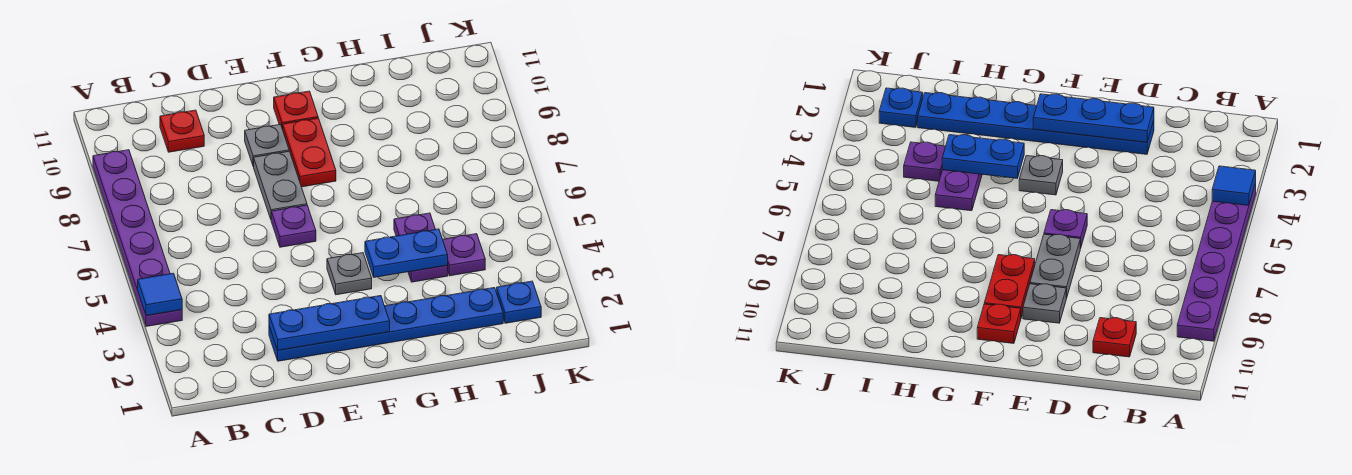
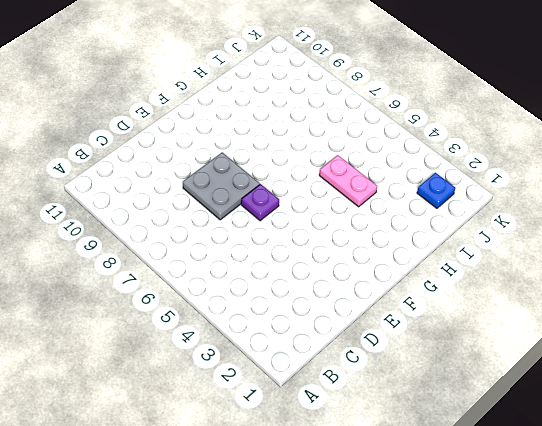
grey plate D7:E8 level 1 -> grey plate E7:E8 level 1
pink plate H4:H5 level 1 -> purple plate H4:H5 level 1
none -> purple plate A4:A9 level 1
none -> red plate C10 level 1
none -> blue plate D2:I2 level 1

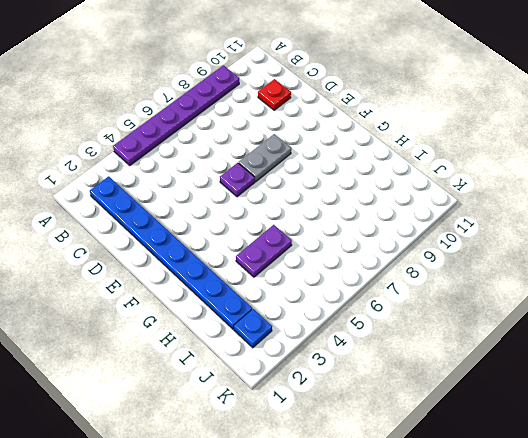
blue plate B2:I2 level 1 -> blue plate D2:I2 level 1
none -> grey plate E9 level 1
none -> grey plate F4 level 1
none -> red plate F8:F9 level 1

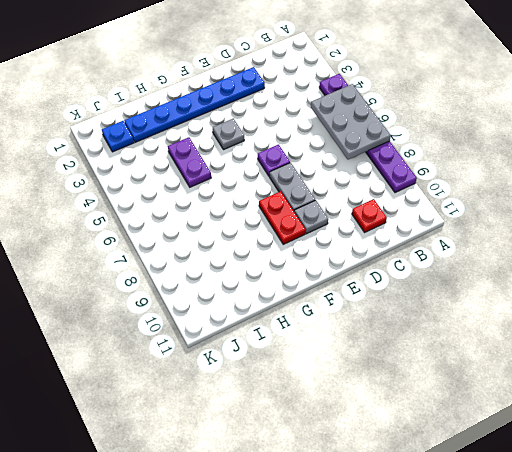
grey plate A5:B7 level 2 -> none
none -> red plate F10 level 1
none -> purple plate I4 level 1
none -> blue tile A4 level 2

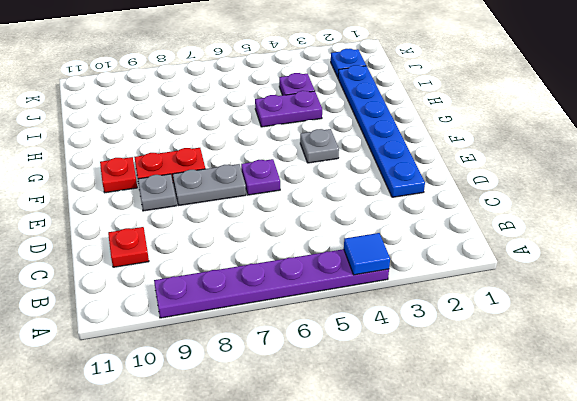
none -> blue plate D2:F2 level 2
none -> blue plate G4:H4 level 2

